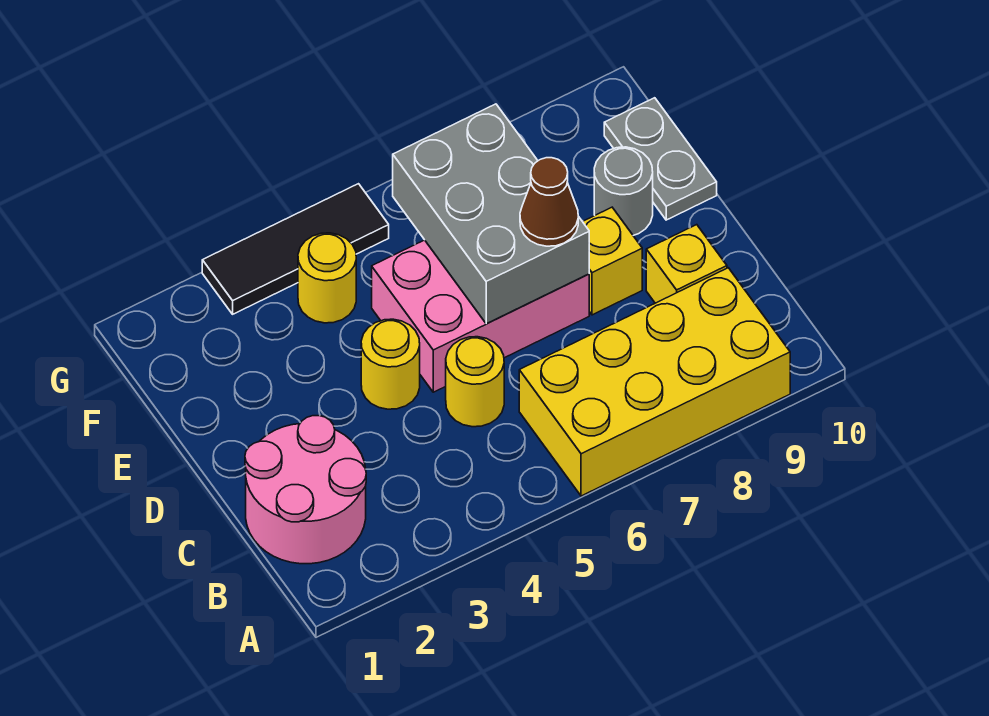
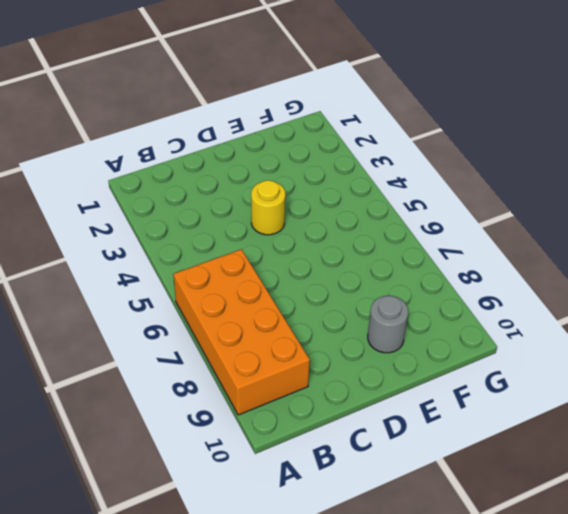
orange brick A6:B9 level 1 -> yellow brick A6:B9 level 1
none -> pink round brick B1:C2 level 1
none -> yellow round brick C5 level 1
none -> yellow brick C9 level 1

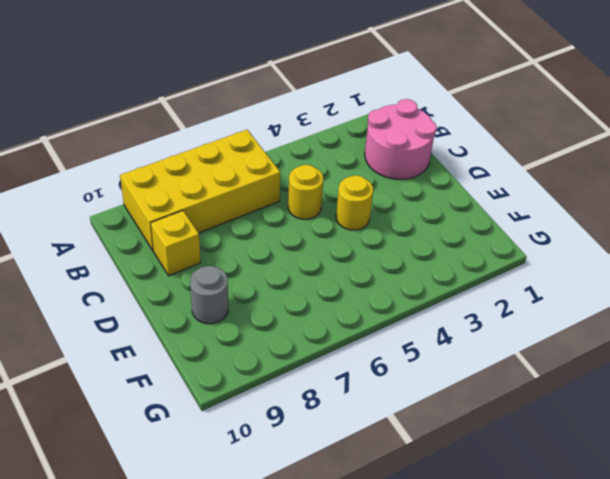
none -> pink brick D5:E7 level 1
none -> yellow brick D8 level 1
none -> grey plate E10:F10 level 1

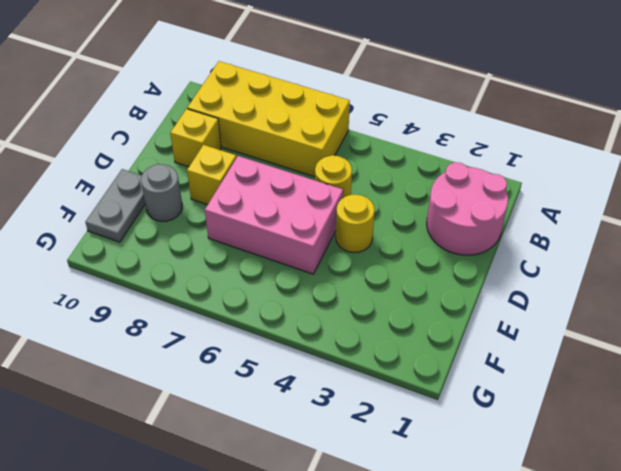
none -> yellow round brick F4 level 1
none -> black tile G3:G5 level 1
none -> grey brick D6:F7 level 2

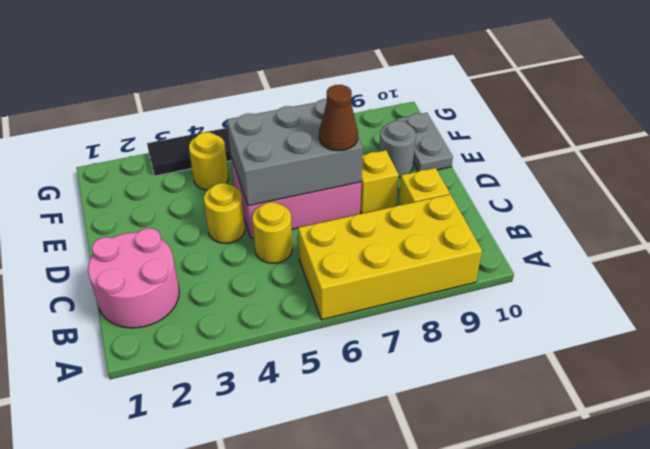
grey brick D5:E7 level 2 -> grey brick D6:F7 level 2

